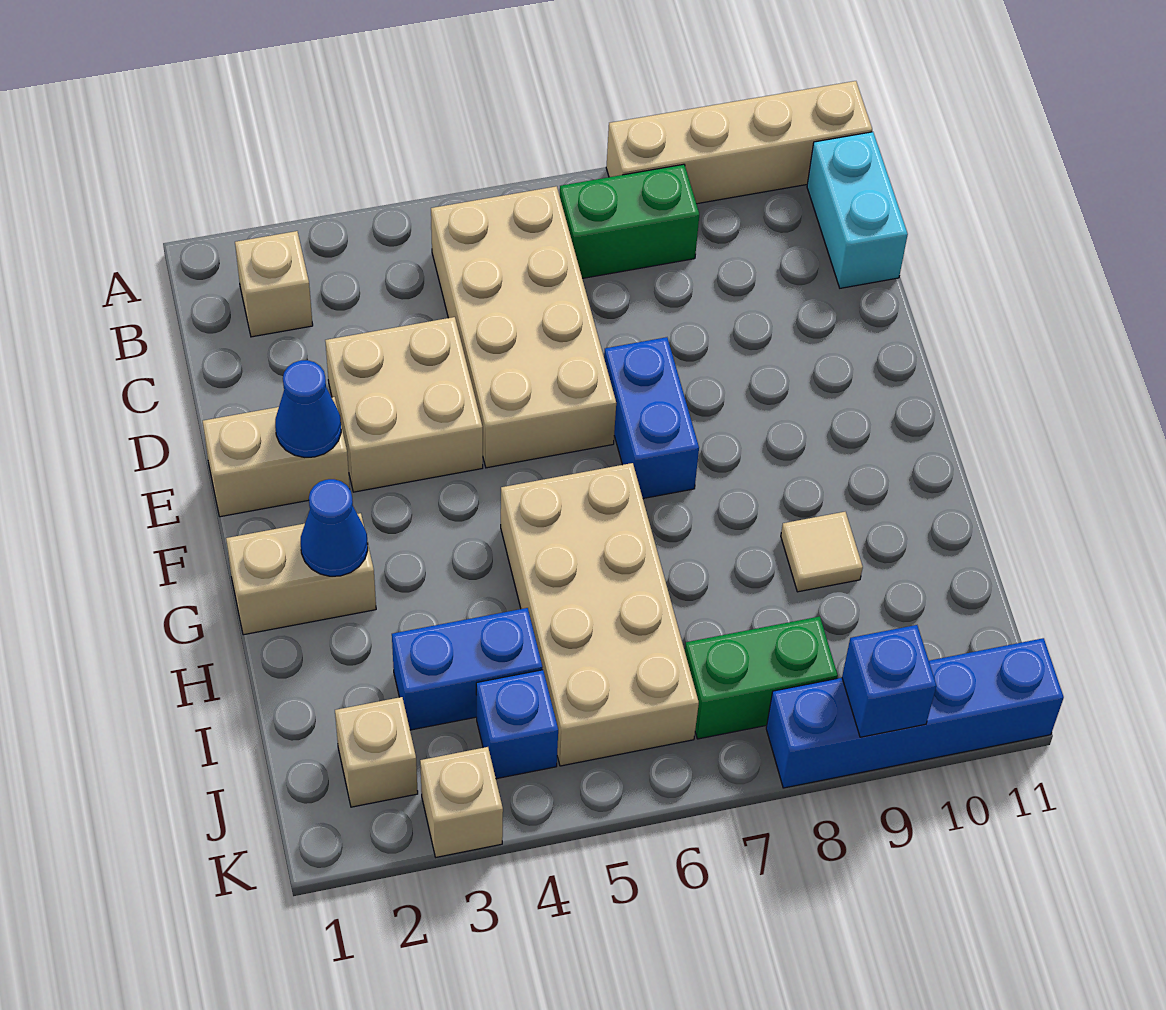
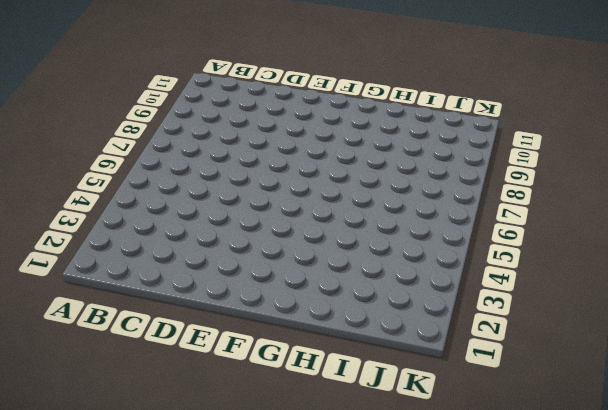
none -> tan brick A8:A11 level 1
none -> tan brick B2 level 1
none -> tan brick B5:E6 level 1

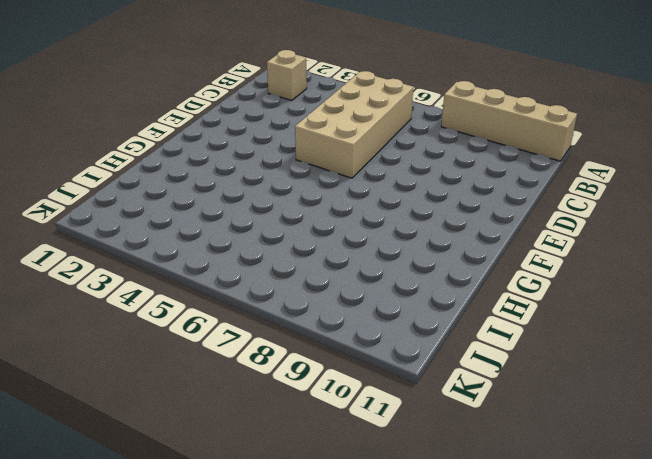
none -> green brick B7:B8 level 1
none -> cyan brick B11:C11 level 1
none -> tan brick D3:E4 level 1

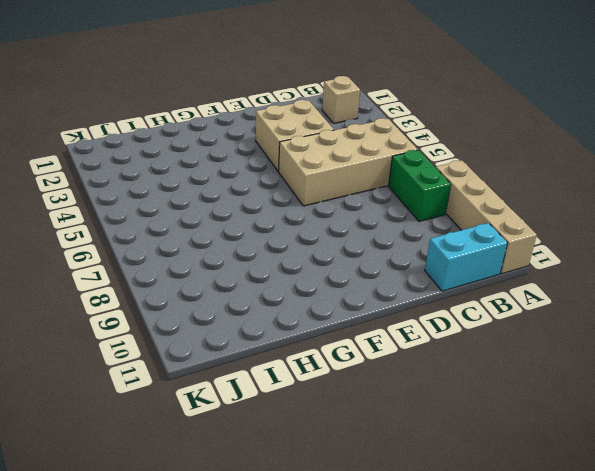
none -> tan brick E1:E2 level 1
none -> blue brick E7:F7 level 1
none -> tan brick G1:G2 level 1

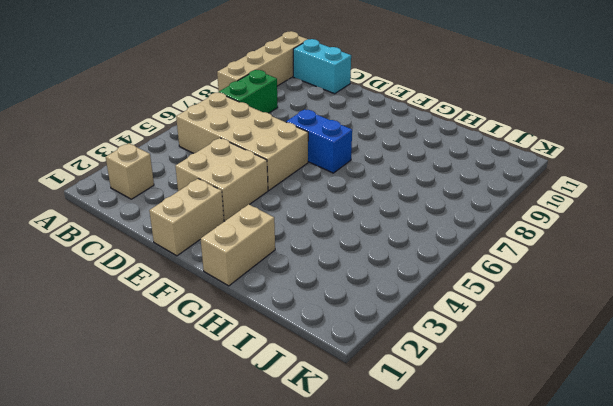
none -> tan brick G5:J6 level 1
none -> tan tile H9 level 1
none -> blue brick I3:I4 level 1

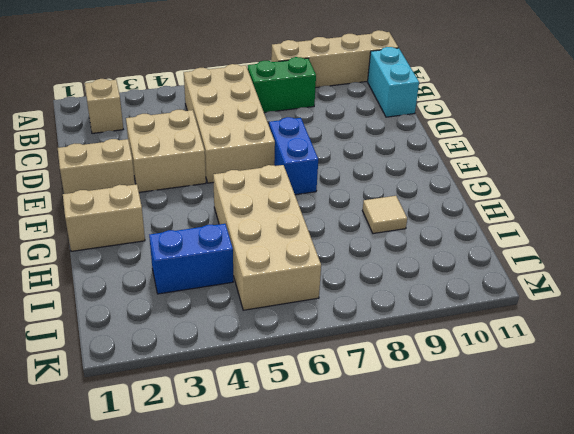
none -> tan brick J2 level 1
none -> blue brick J4 level 1
none -> green brick J7:J8 level 1

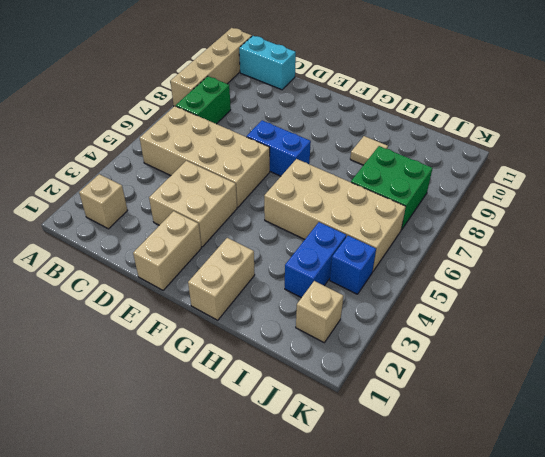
green brick I7:J8 level 1 -> green brick J7:J8 level 1
none -> tan brick K3 level 1
none -> blue brick K8:K11 level 1
none -> blue cone E2 level 2

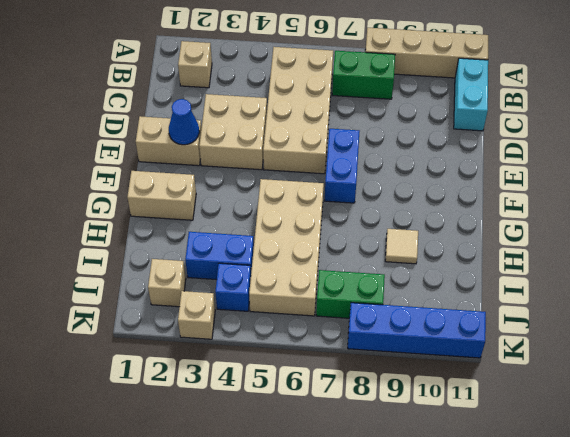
none -> blue cone G2 level 2
none -> blue brick K9 level 2

